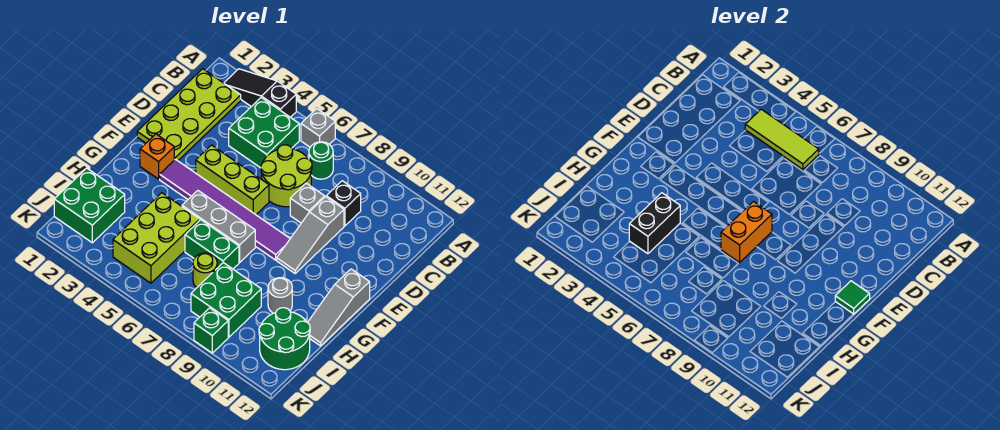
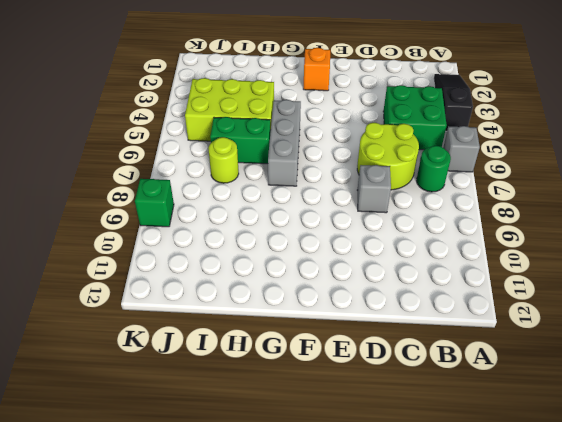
green brick H6:I6 level 1 -> green brick H6:H7 level 1
none -> lime plate B1:E2 level 1
none -> black brick C9 level 1
none -> grey slope D9:F9 level 1 top D

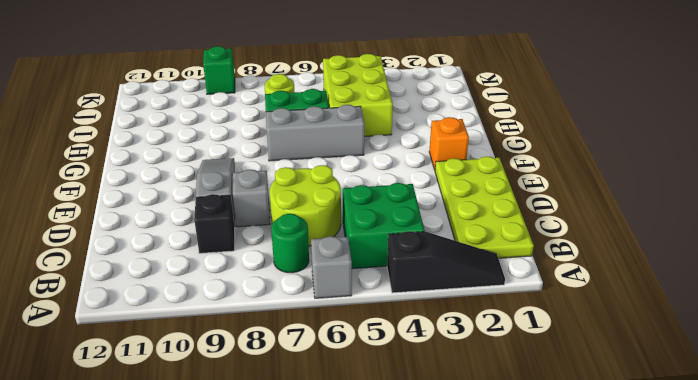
none -> lime brick E4:E6 level 1
none -> purple tile F3:F8 level 1
none -> grey slope F12:H12 level 1 top F

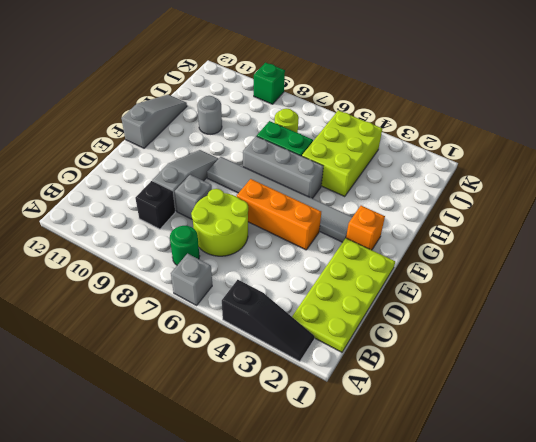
orange brick E4:E6 level 1 -> lime brick E4:E6 level 1
grey tile F3:F8 level 1 -> purple tile F3:F8 level 1
none -> green brick B4:C5 level 1
none -> green brick I1:J2 level 1
none -> green brick I8:J9 level 1

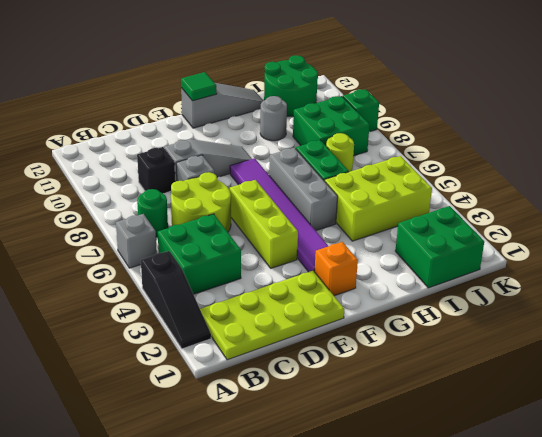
none -> lime tile B4:B6 level 2
none -> orange brick F7:G7 level 2
none -> black brick H4:I4 level 2

